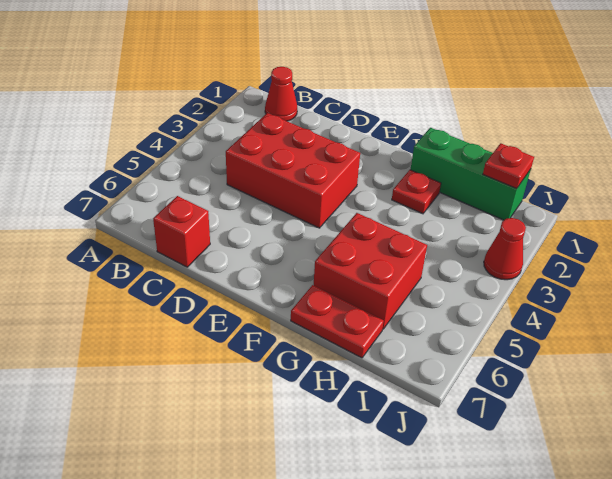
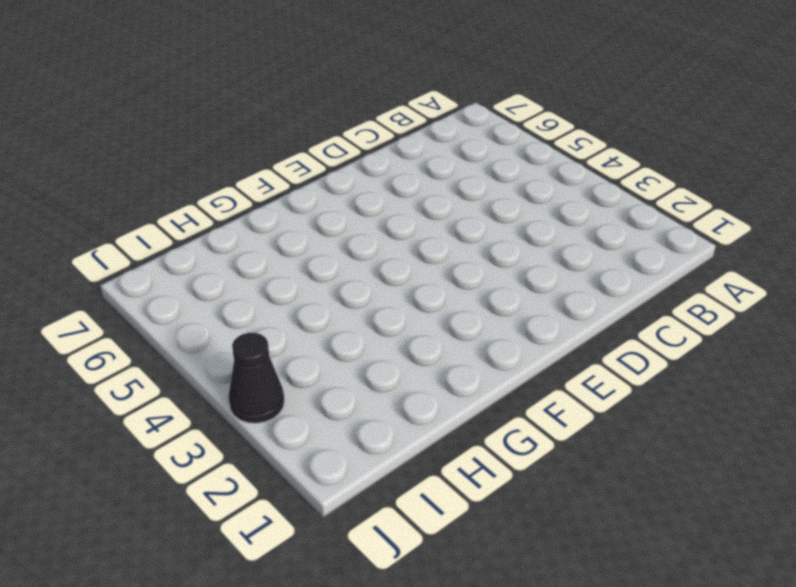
black cone J3 level 1 -> red cone J3 level 1
none -> red cone B1 level 1
none -> red brick C3:E4 level 1

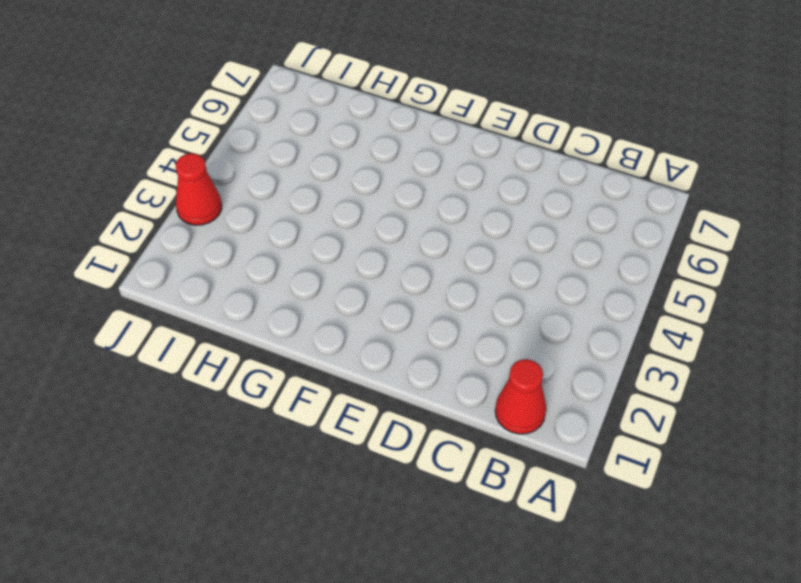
none -> red brick C3:E4 level 1
none -> red brick C7 level 1

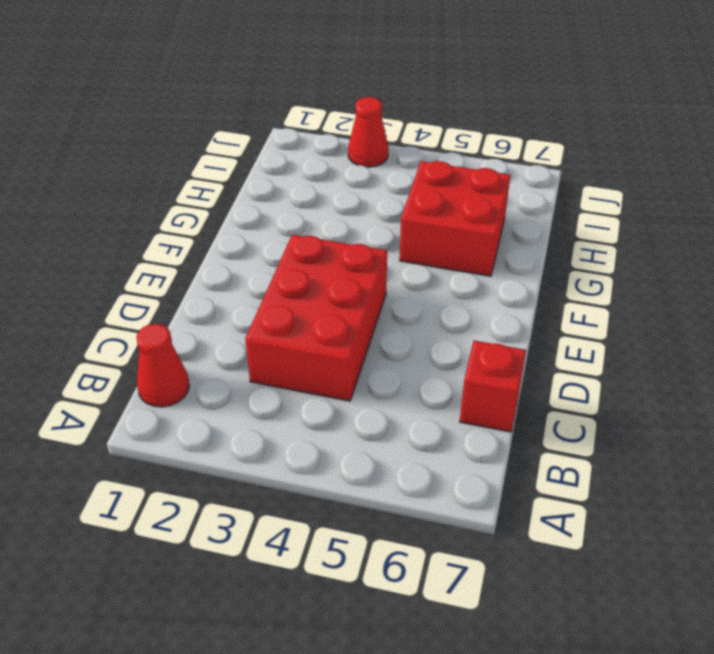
none -> green brick G1:I1 level 1
none -> red plate G2 level 1

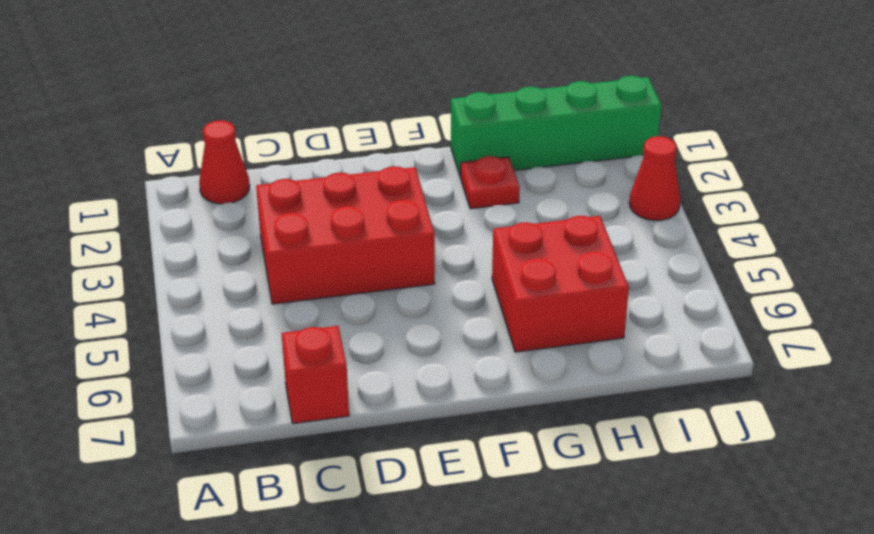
green brick G1:J1 level 1 -> green brick G1:I1 level 1
none -> red plate G7:H7 level 1
none -> red plate I1 level 2

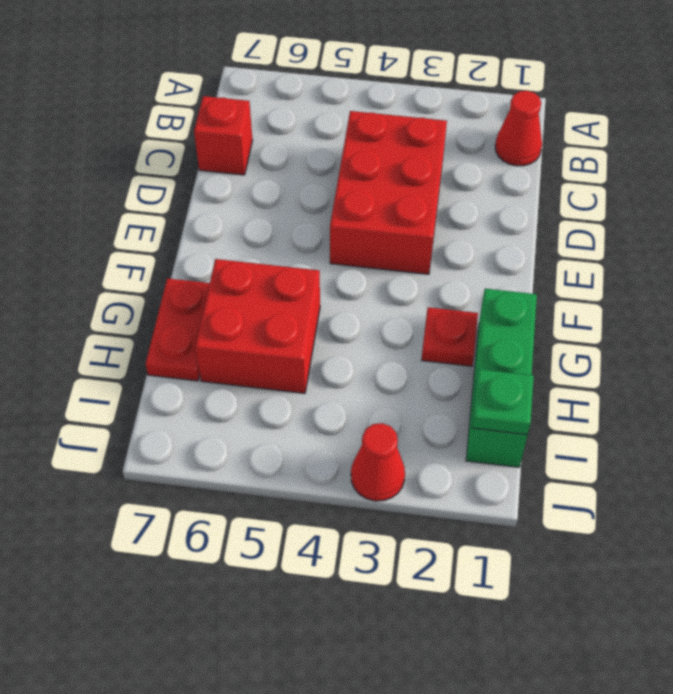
green plate I1 level 2 -> red plate I1 level 2

